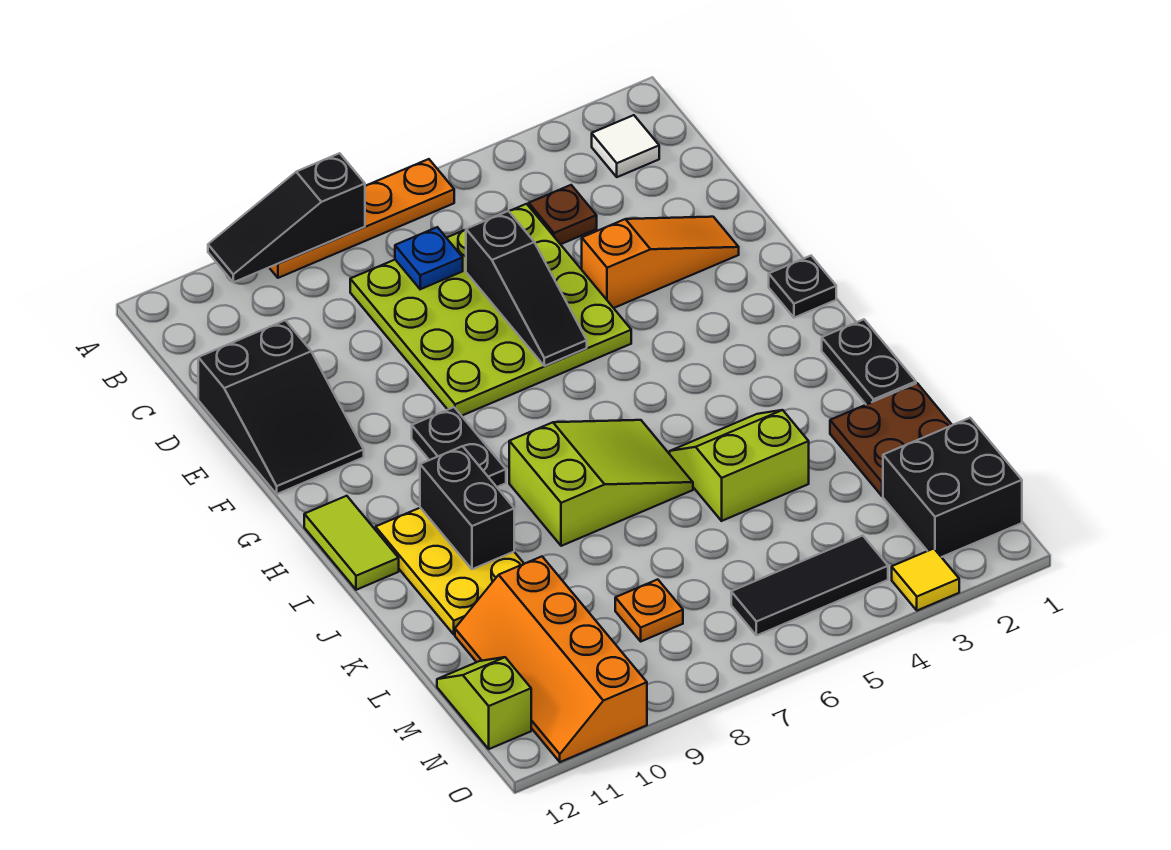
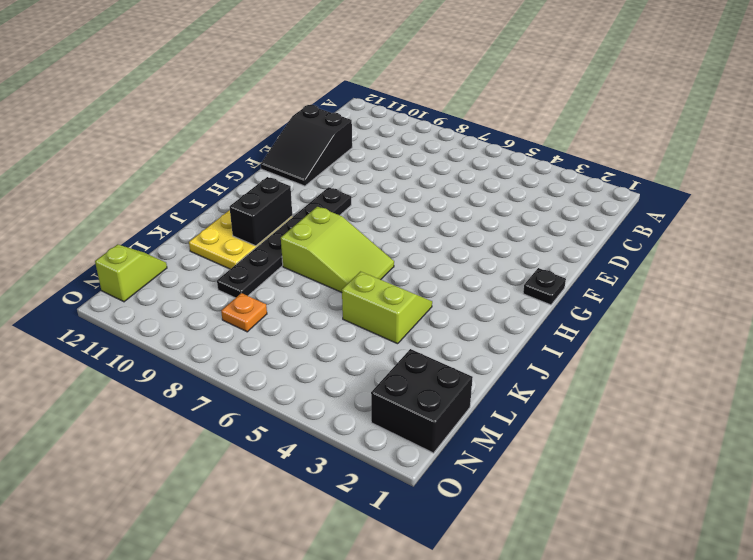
black plate G9:L9 level 1 -> black plate G9:H9 level 1
none -> orange plate A6:A9 level 1
none -> white tile B2 level 1
none -> brown plate C4 level 1

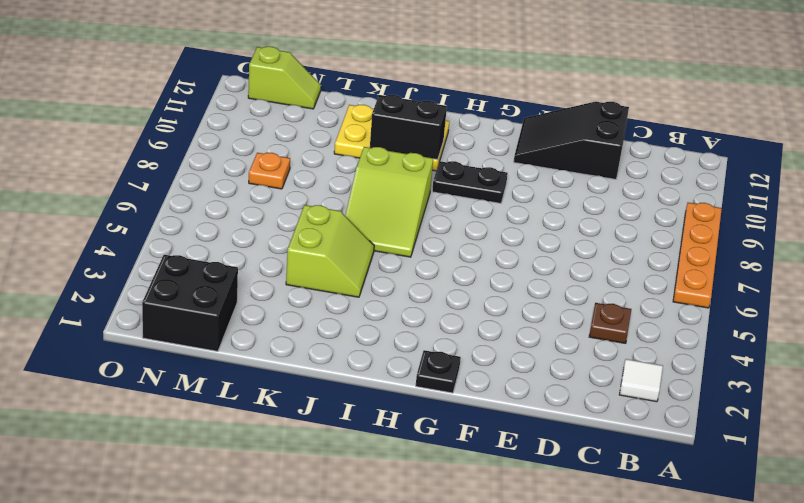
none -> lime plate C5:F8 level 1
none -> orange slope E2:E4 level 1 top 4
none -> lime tile H12:I12 level 1

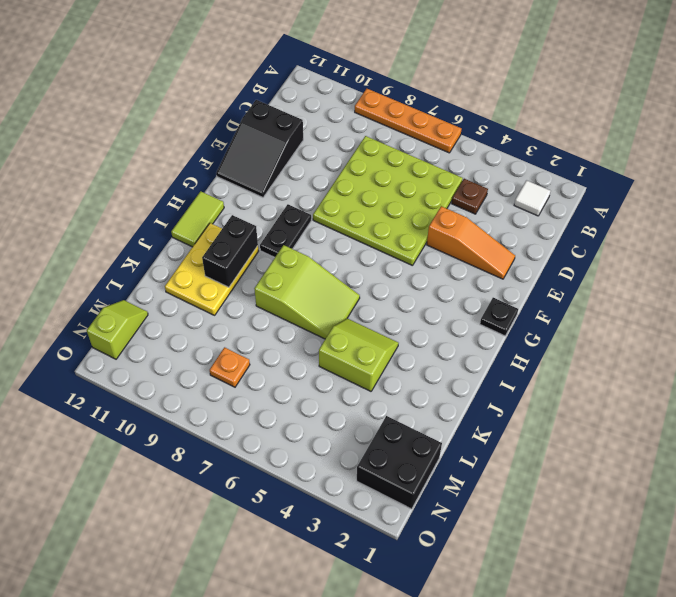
none -> black plate I1:J1 level 1
none -> brown plate K1:L2 level 1
none -> orange slope L10:O11 level 1 top 10

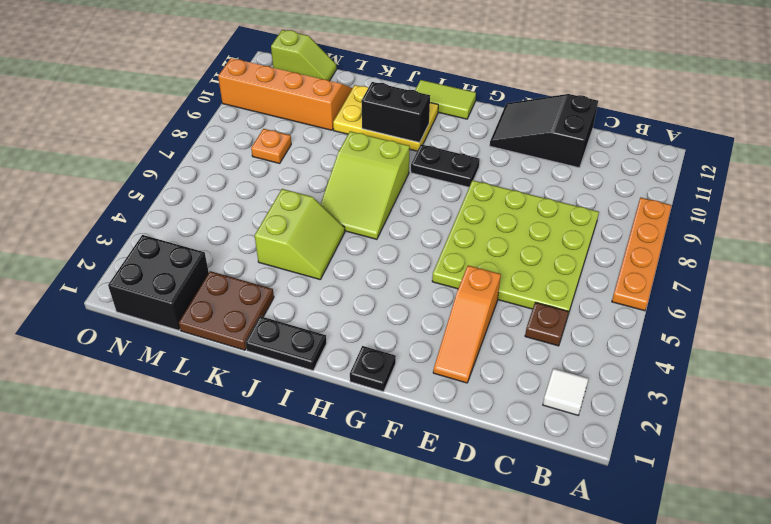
none -> black tile N4:N6 level 1
none -> yellow tile O3 level 1
none -> black slope A8:A10 level 2 top 8

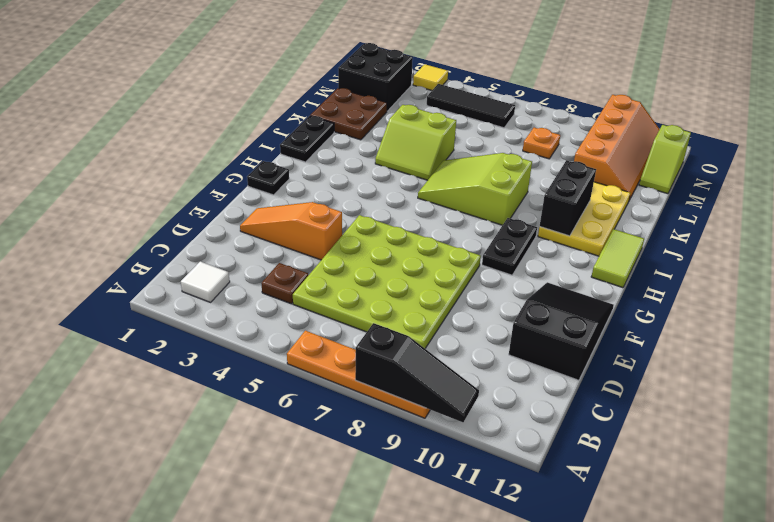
none -> blue plate C7 level 2
none -> black slope D6:F6 level 2 top D

